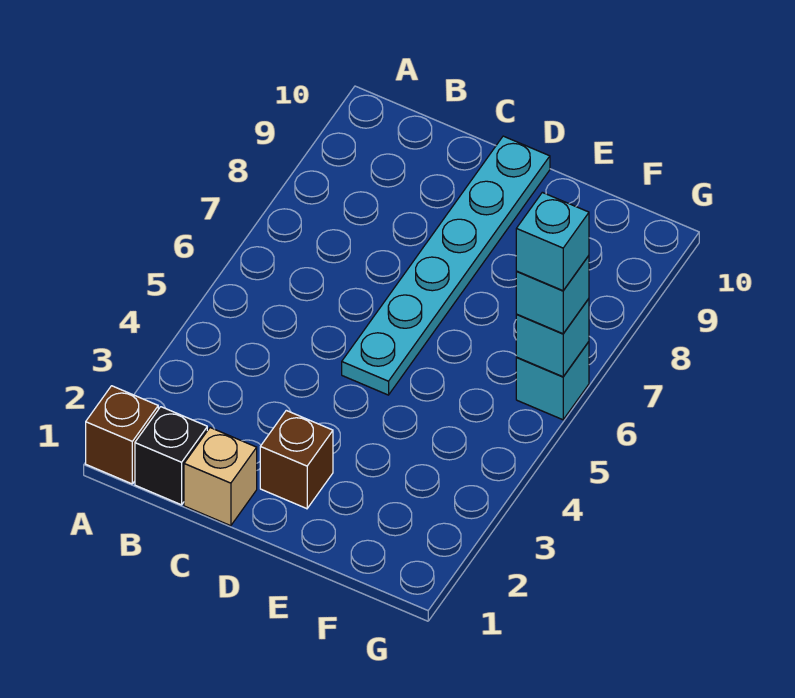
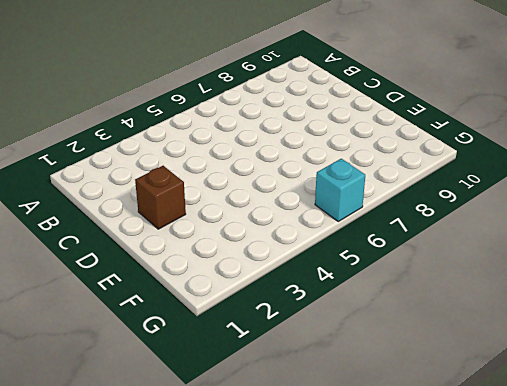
none -> brown brick A1 level 1
none -> black brick B1 level 1

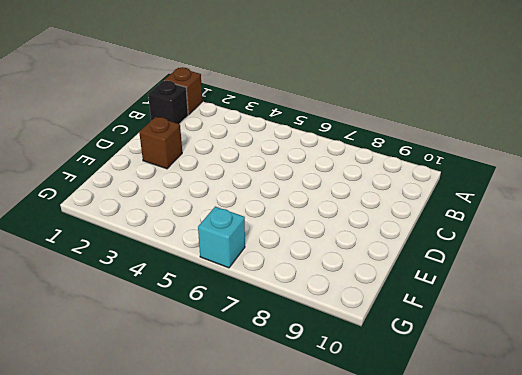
none -> tan brick C1 level 1
none -> cyan plate D5:D10 level 1

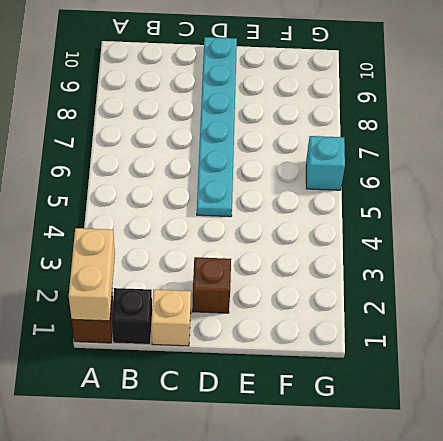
tan brick A1:A2 level 2 -> none
none -> cyan brick G6 level 2
none -> cyan brick G6 level 3

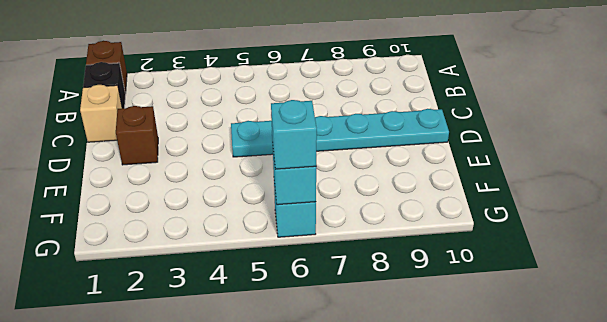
none -> cyan brick G6 level 4

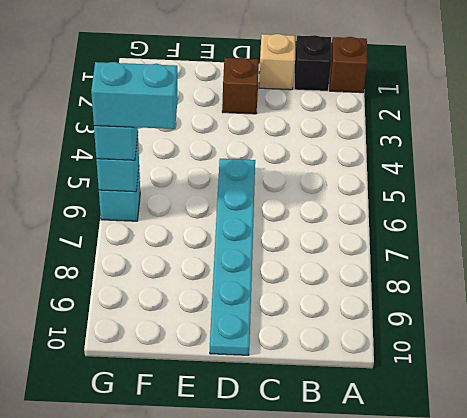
cyan brick F6:G6 level 4 -> cyan brick G6 level 4

